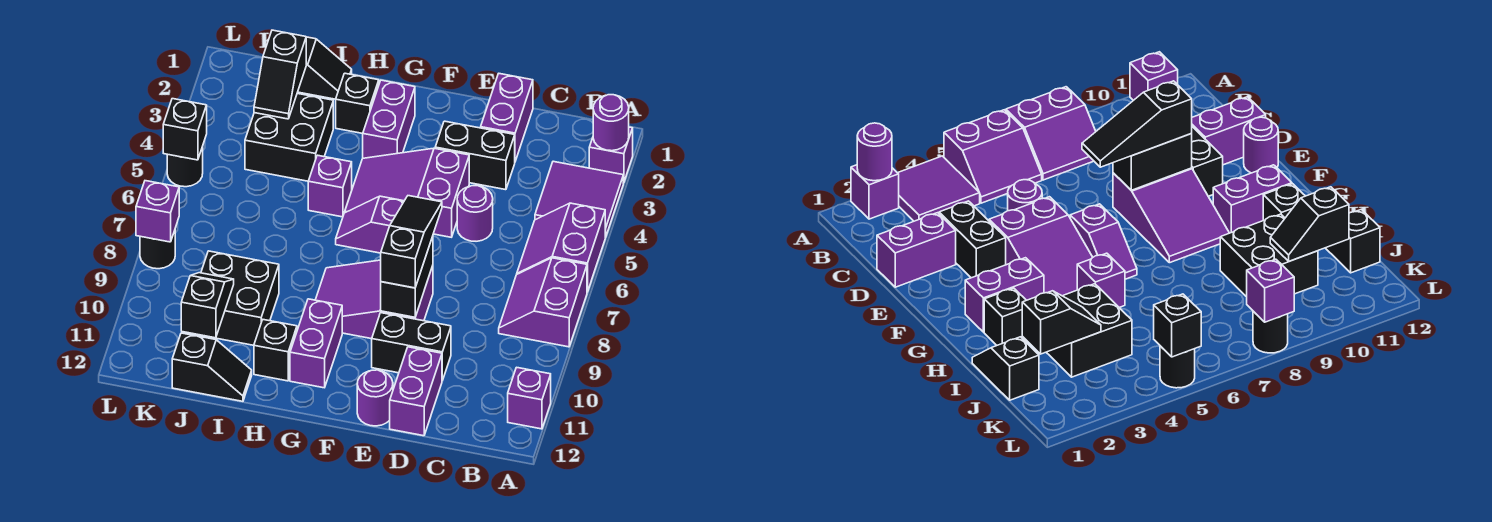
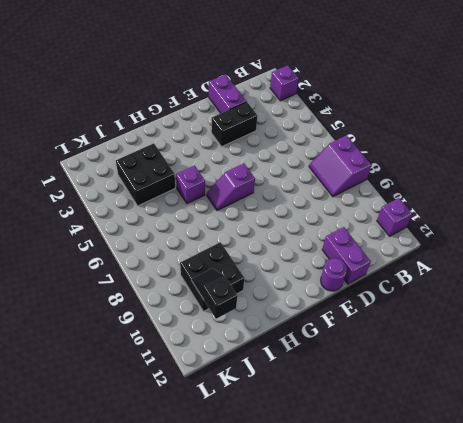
none -> purple tile A3:B4 level 1
none -> purple slope A5:B6 level 1 top A
none -> purple round brick D5 level 1
none -> black brick D10:E10 level 1

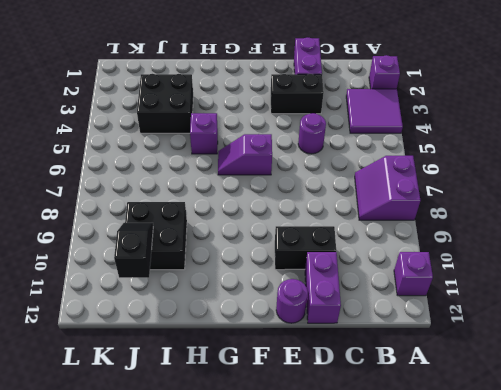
none -> purple slope A5:B6 level 1 top A
none -> purple slope E4:G5 level 1 top E
none -> purple slope E8:G9 level 1 top E
none -> purple brick G2:G3 level 1

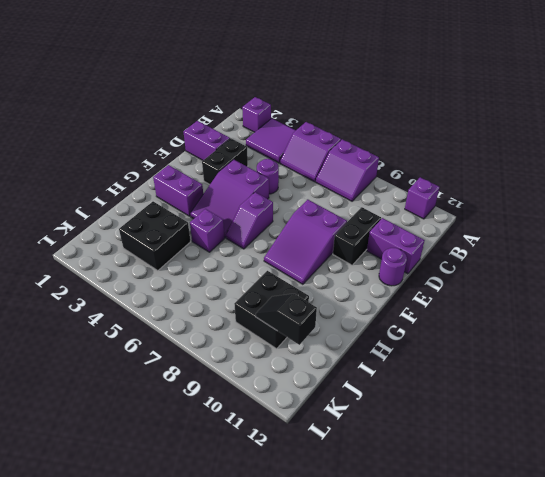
none -> purple brick G10:G11 level 1
none -> black brick H2 level 1
none -> black brick H11 level 1
none -> black slope I1:J1 level 1 top J

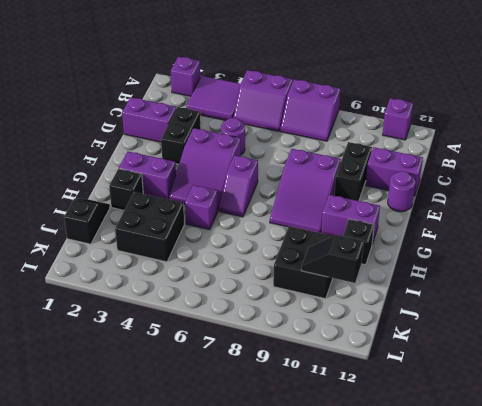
none -> black slope I12:J12 level 1 top J
none -> black round brick L5 level 1
none -> black round brick L8 level 1
none -> purple round brick A2 level 2

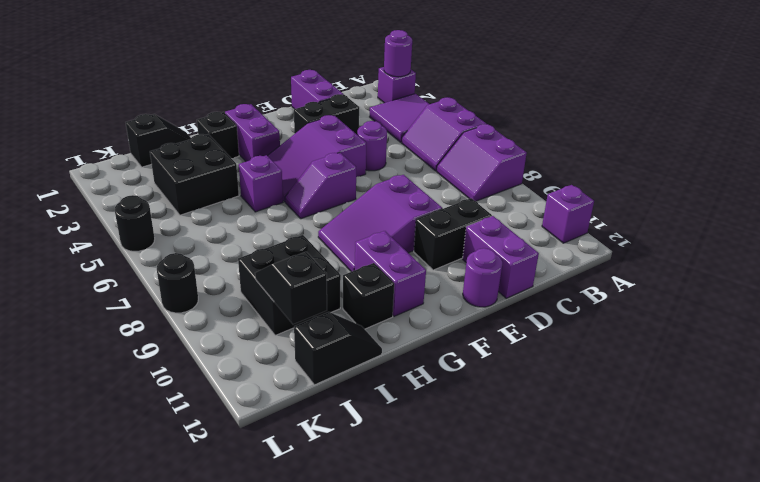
none -> black brick E8:E9 level 2
none -> black slope J2:J3 level 2 top 2
none -> black brick L5 level 2
none -> purple brick L8 level 2

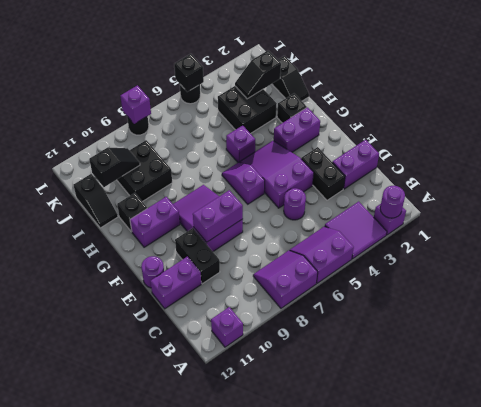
purple brick E8:E9 level 2 -> black brick E8:E9 level 2
none -> black slope E7:E9 level 3 top 9

